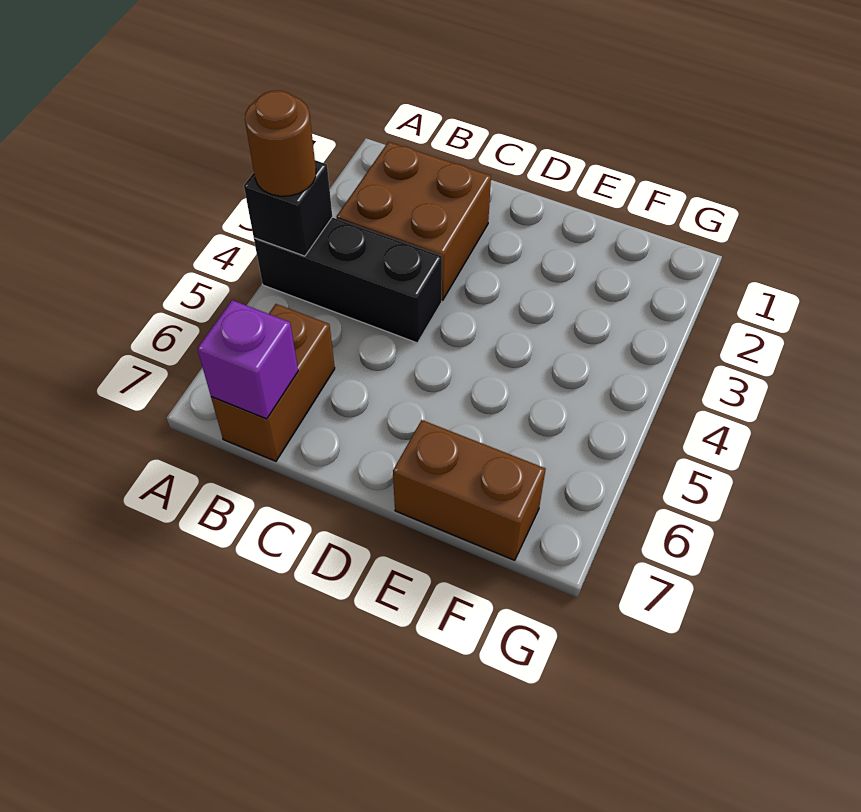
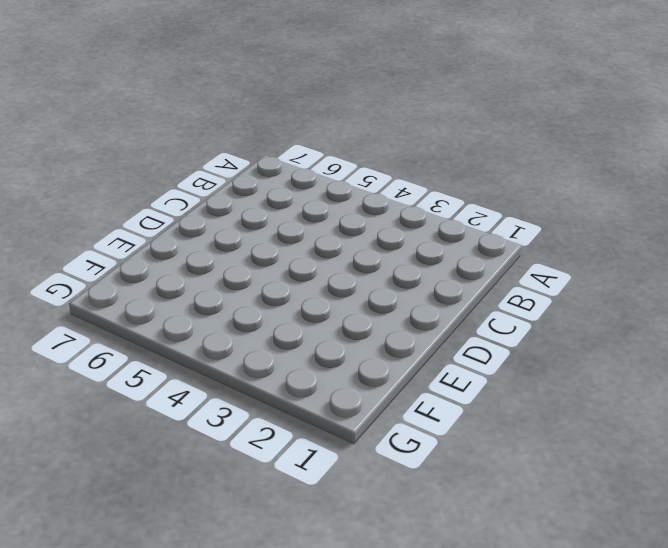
none -> black brick A4:C4 level 1
none -> brown brick B2:C3 level 1

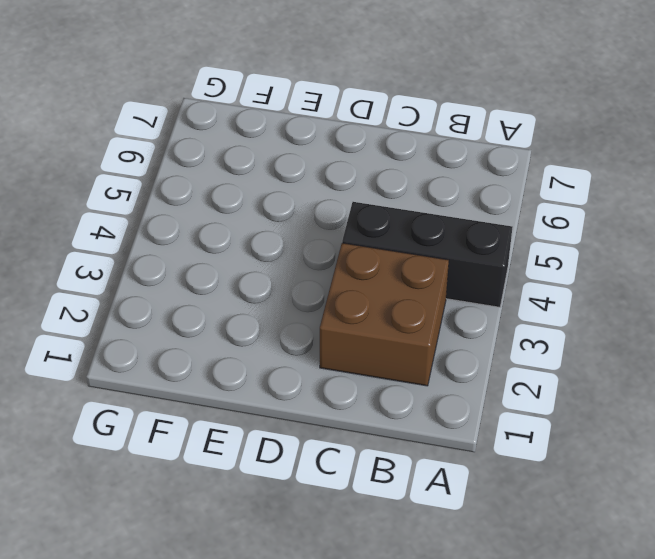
none -> brown brick B6:B7 level 1
none -> brown brick E7:F7 level 1

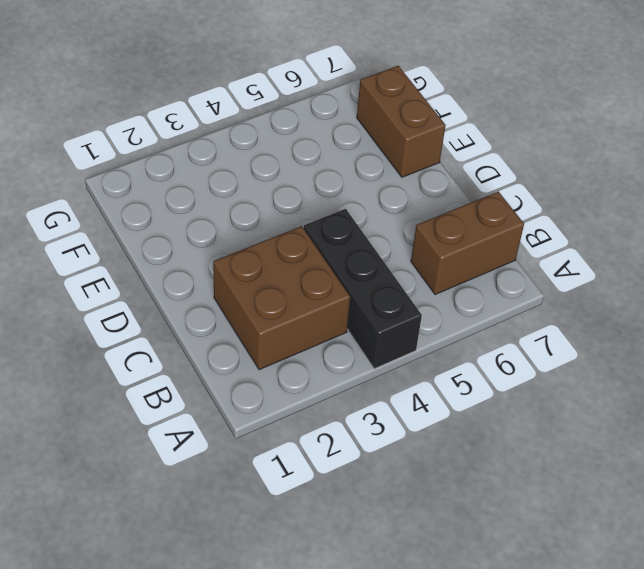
none -> black brick A4 level 2
none -> purple brick B7 level 2

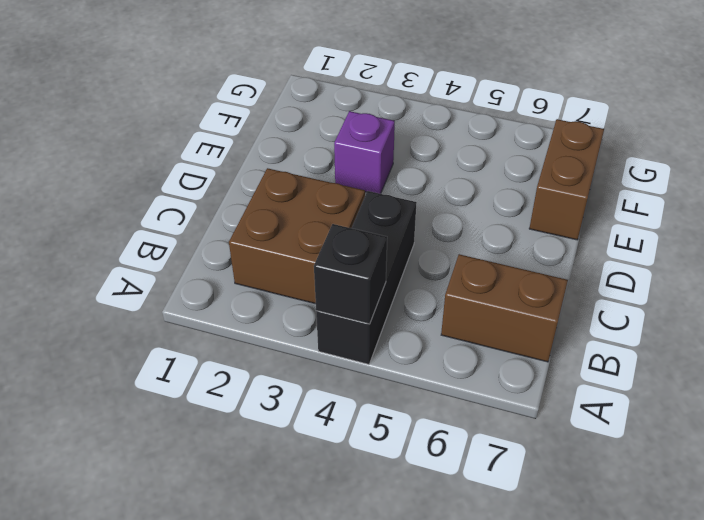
purple brick E3 level 1 -> purple brick B7 level 2
none -> brown round brick A4 level 3

